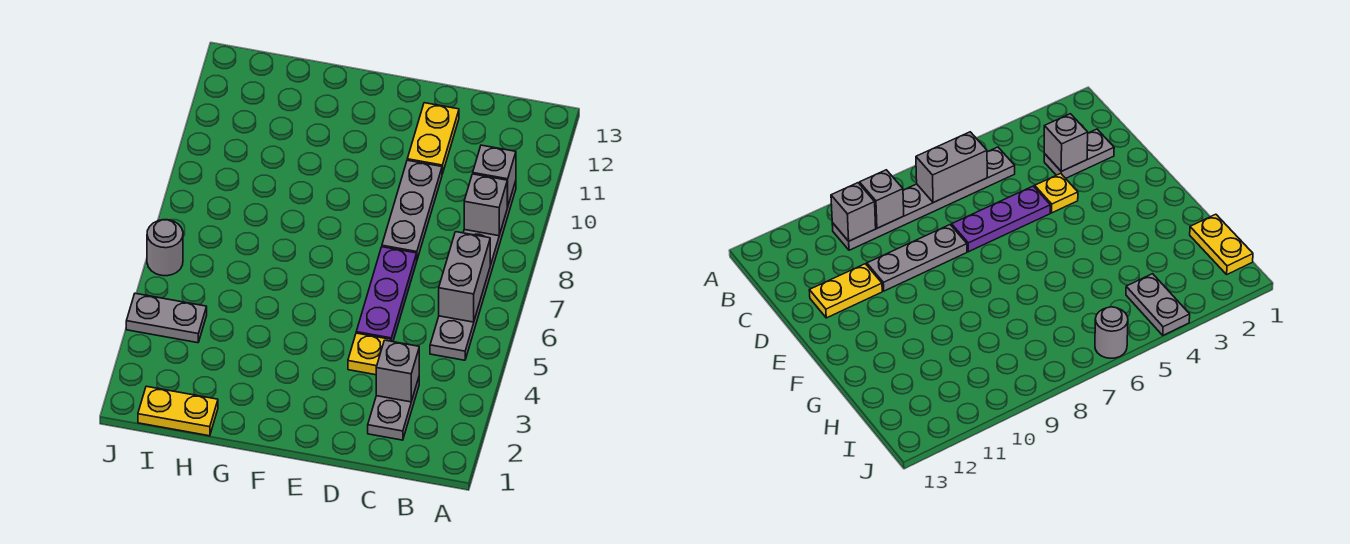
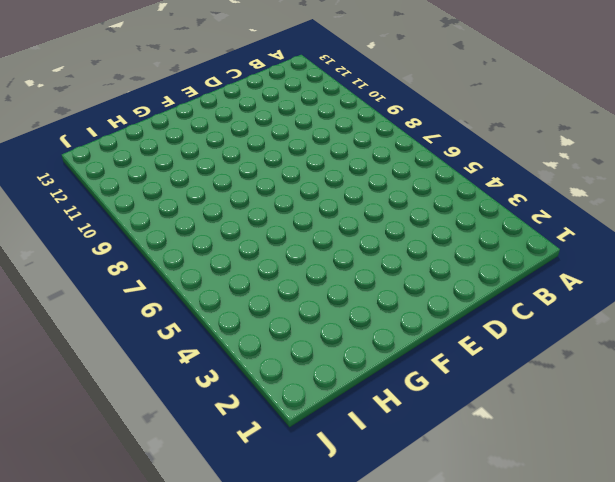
none -> grey plate B5:B10 level 1
none -> grey plate C2:C3 level 1
none -> yellow plate D4 level 1

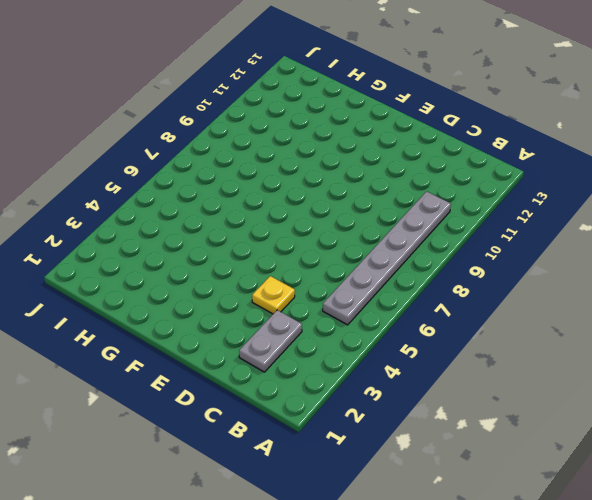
none -> purple plate D5:D7 level 1
none -> grey plate D8:D10 level 1
none -> yellow plate D11:D12 level 1

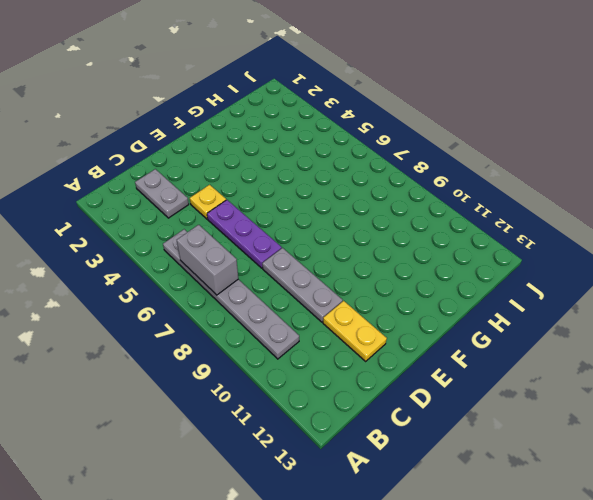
none -> yellow plate H1:I1 level 1
none -> grey plate I4:J4 level 1
none -> grey round brick J6 level 1

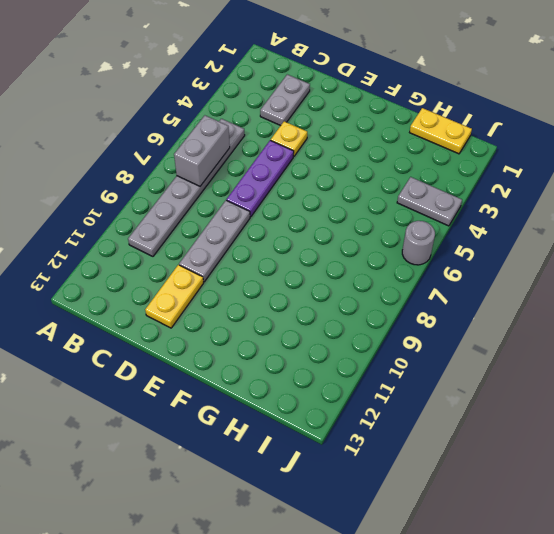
none -> grey brick B9 level 2
none -> grey brick B10 level 2
none -> grey brick C3 level 2

